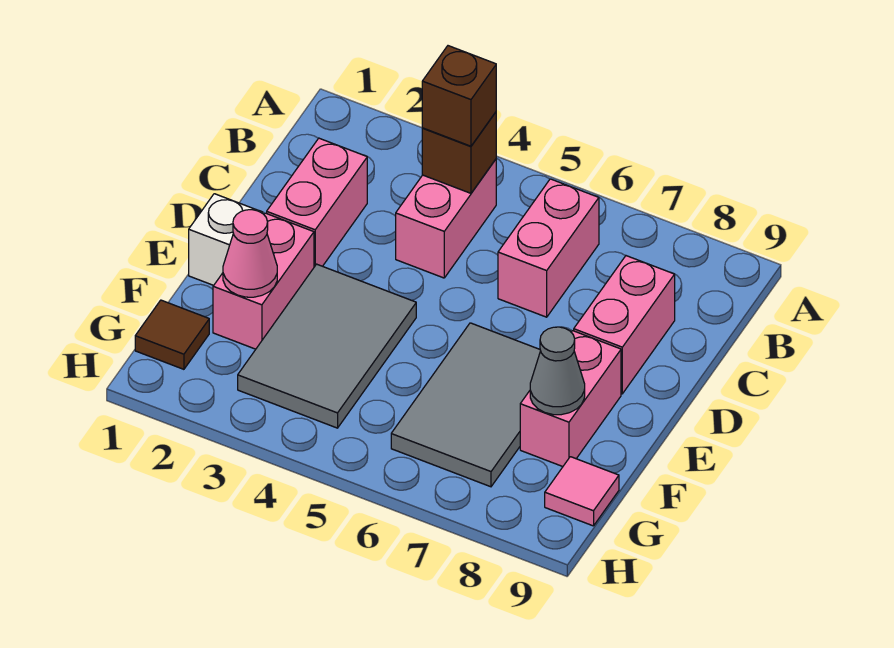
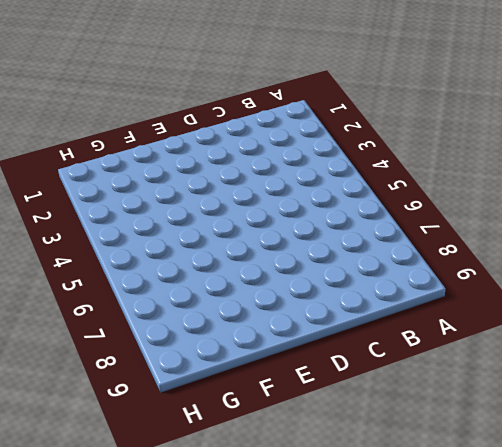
none -> pink brick B4:C4 level 1
none -> pink brick B6:C6 level 1
none -> pink brick C2:D2 level 1

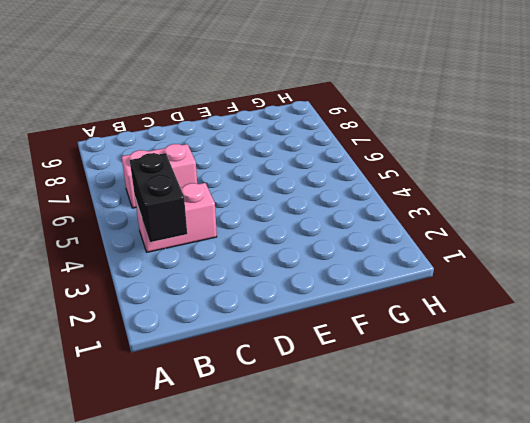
black brick B3:B4 level 2 -> brown brick B4 level 2
none -> pink brick C2:D2 level 1
none -> pink brick C8:D8 level 1
none -> white brick E1 level 1

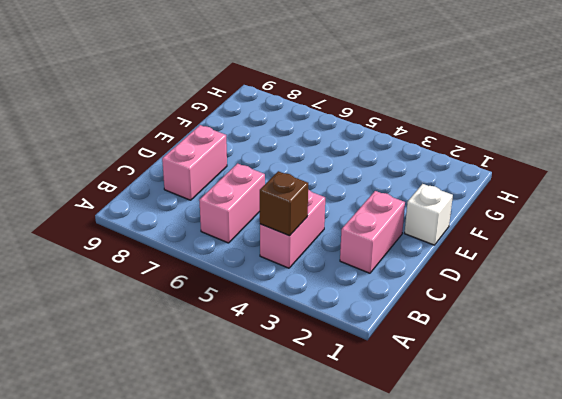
none -> pink brick E2:F2 level 1
none -> grey tile E3:G4 level 1
none -> grey tile E6:G7 level 1

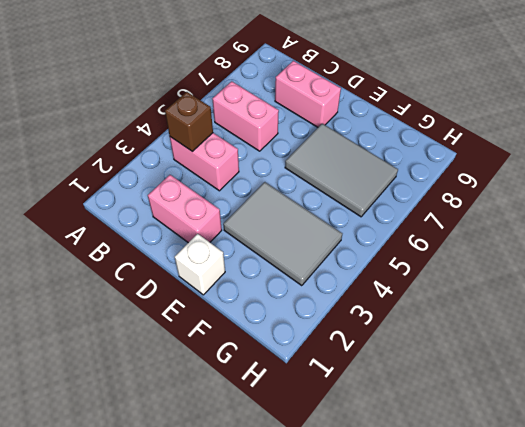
none -> pink brick E2:F2 level 1
none -> pink brick E8:F8 level 1
none -> brown tile G1 level 1

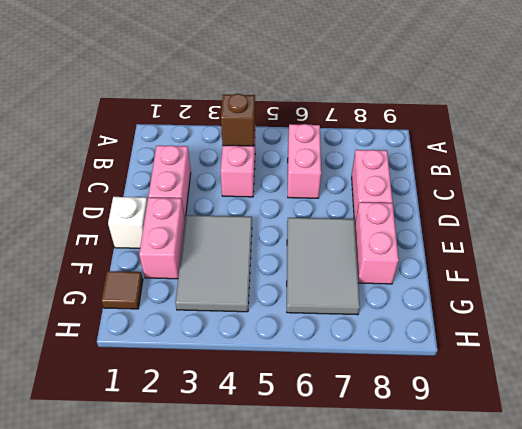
none -> pink tile G9 level 1
none -> pink cone F2 level 2
none -> grey cone F8 level 2

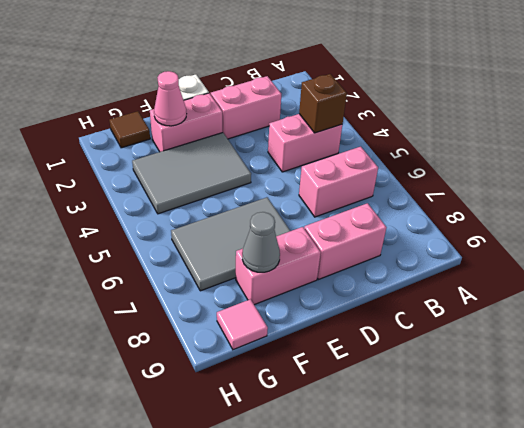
none -> brown brick B4 level 3

